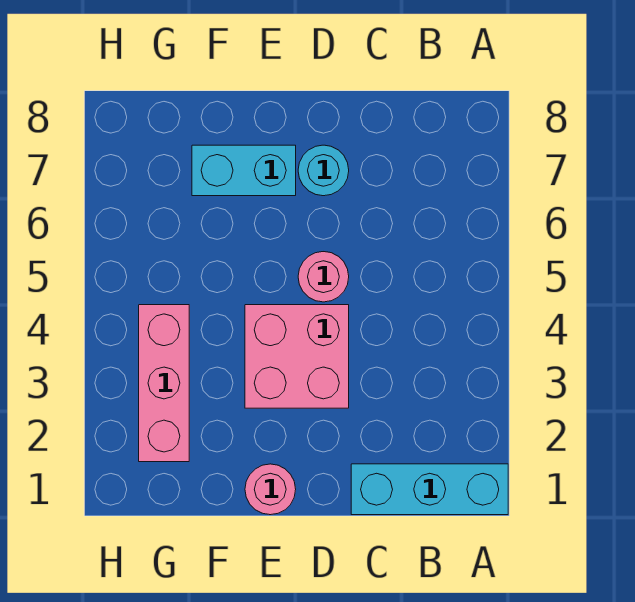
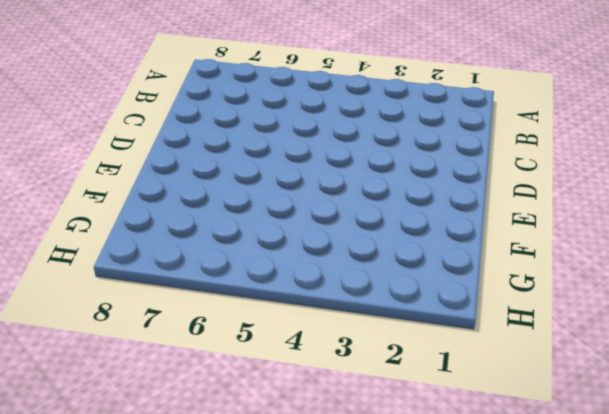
none -> cyan brick A1:C1 level 1
none -> pink brick D3:E4 level 1

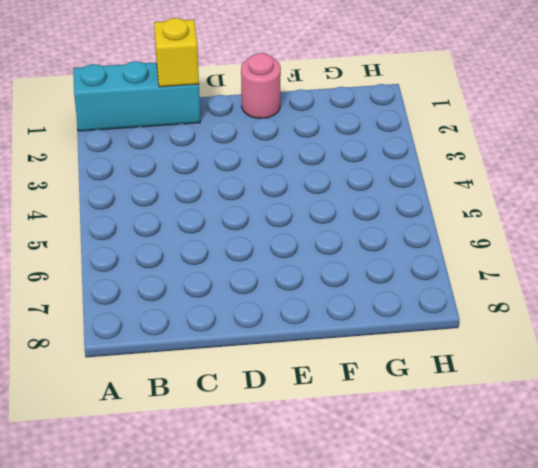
yellow brick C1 level 2 -> none
none -> pink brick D3:E4 level 1
none -> pink round brick D5 level 1

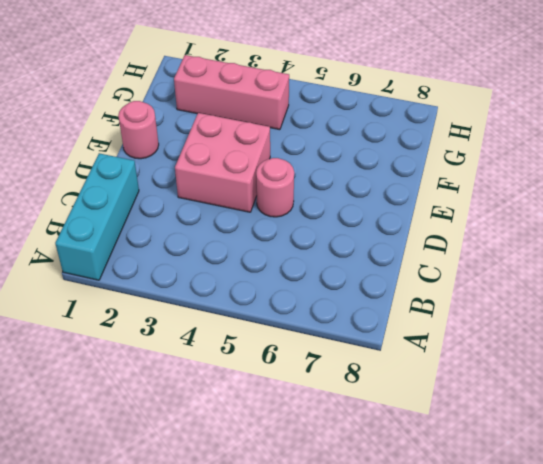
none -> cyan round brick D7 level 1
none -> cyan brick E7:F7 level 1

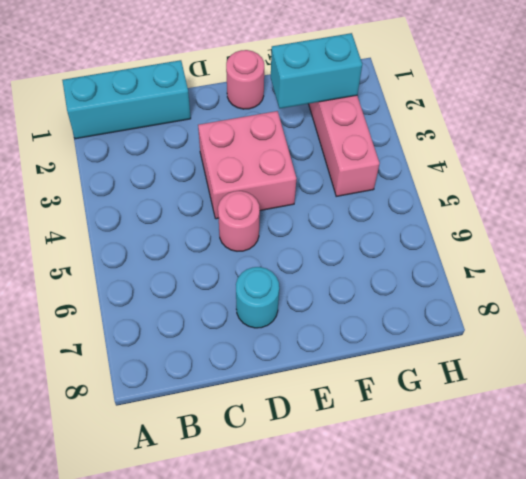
cyan brick F2:G2 level 2 -> cyan brick E7:F7 level 1

